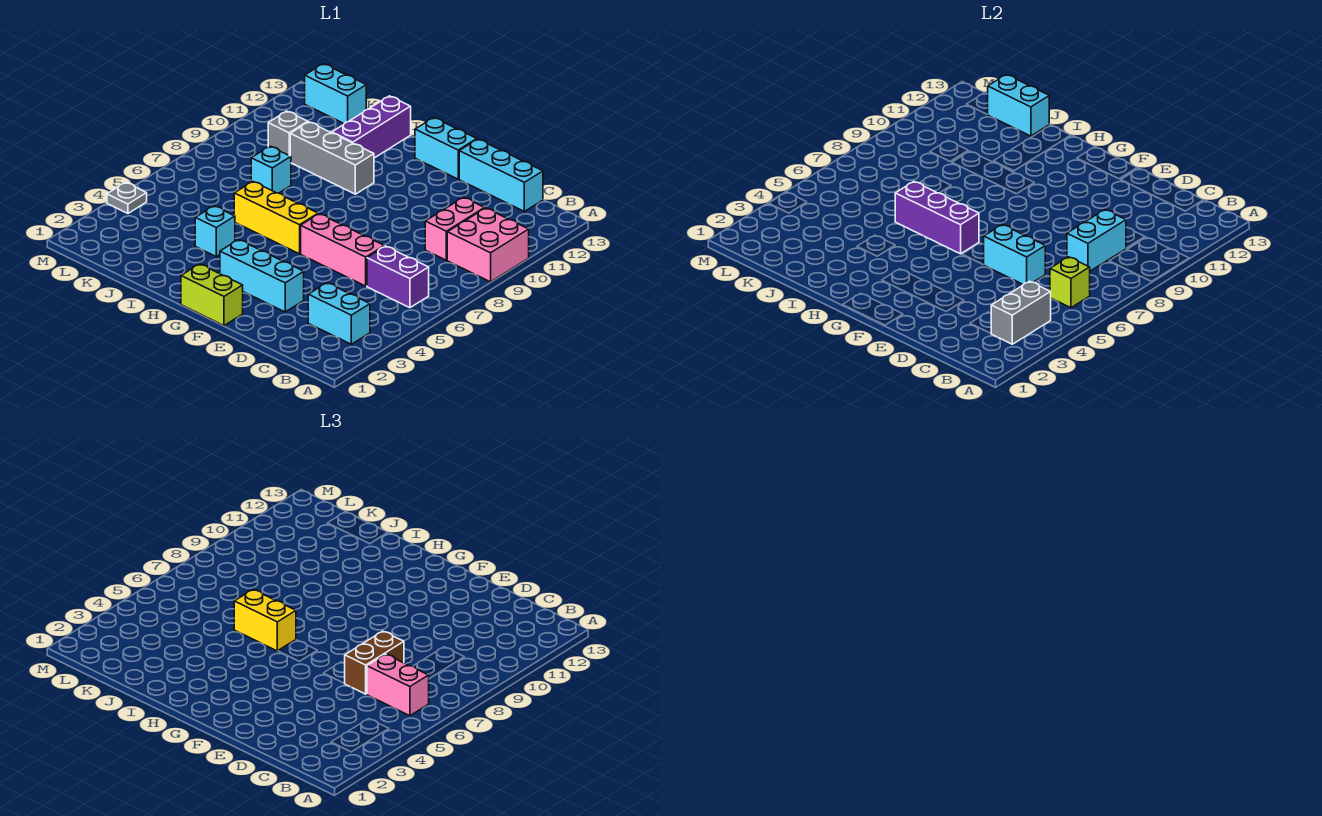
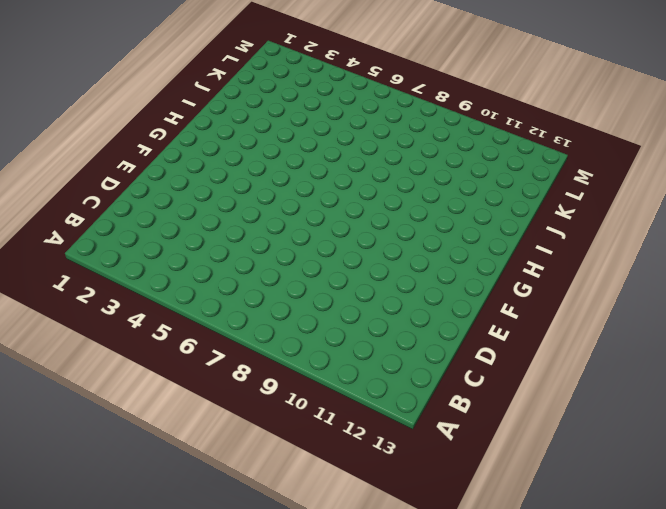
none -> pink brick A9:B10 level 1
none -> cyan brick B3:C3 level 1
none -> purple brick B6:C6 level 1

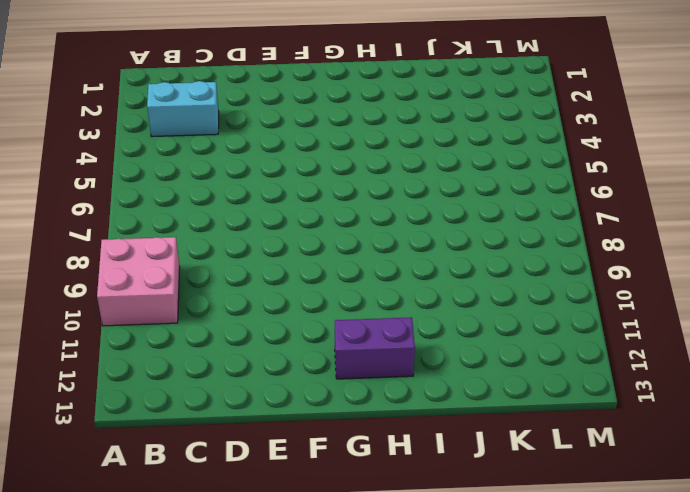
purple brick G12:H12 level 1 -> purple brick B6:C6 level 1
none -> pink brick C9:C10 level 1
none -> cyan brick C13:E13 level 1
none -> pink brick D6:F6 level 1

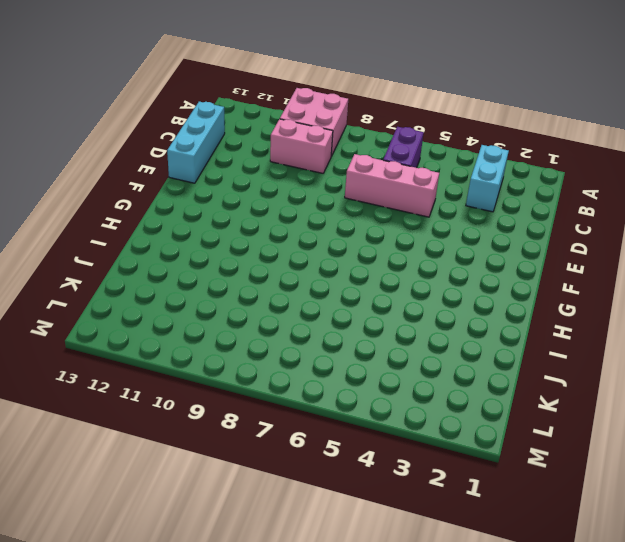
pink brick D5:D7 level 1 -> pink brick D6:F6 level 1
none -> cyan brick E3:G3 level 1
none -> lime brick F1:G1 level 1
none -> cyan brick F13:G13 level 1

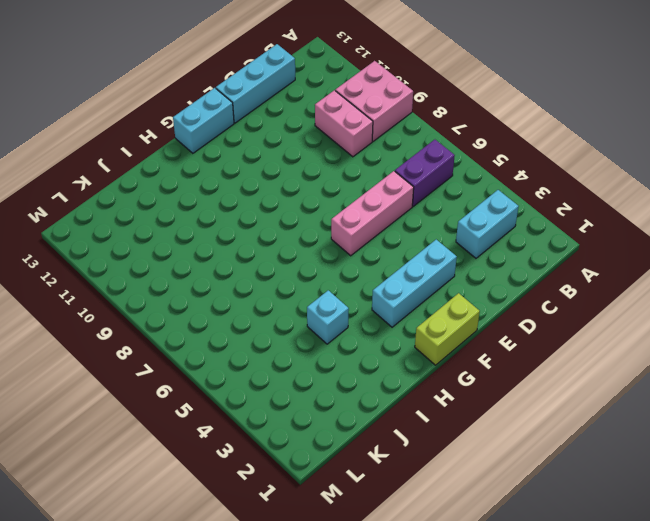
none -> yellow brick G6:I6 level 1
none -> grey brick H10:J10 level 1
none -> purple brick I11:I13 level 1

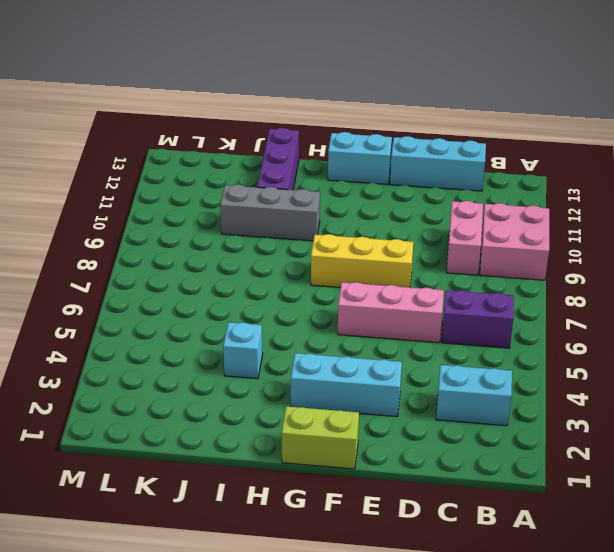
yellow brick E8:G8 level 1 -> yellow brick G6:I6 level 1
none -> cyan brick J8 level 1
none -> grey brick K10 level 1
none -> cyan brick K13:L13 level 1

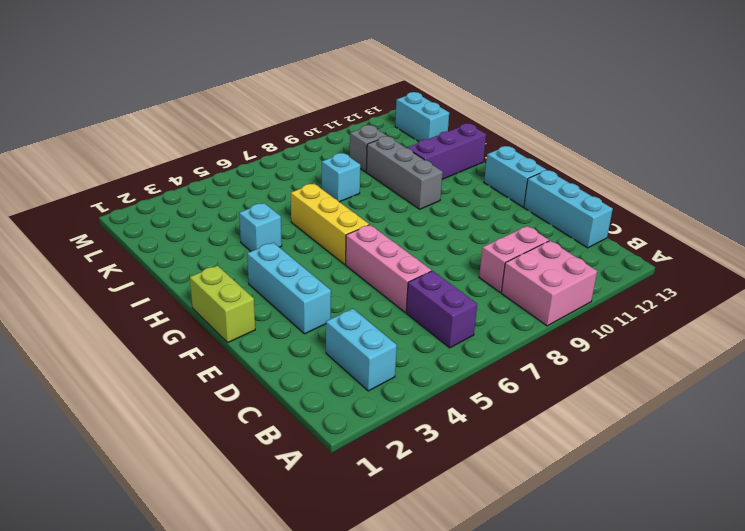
none -> grey plate M4 level 1
none -> grey brick B3:B4 level 2
none -> lime brick B6 level 2

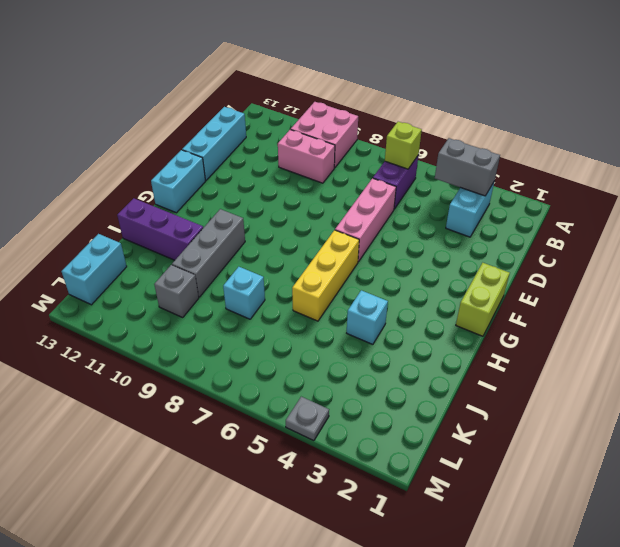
none -> cyan brick E3:G3 level 1
none -> cyan brick C8:C9 level 2
none -> cyan brick D6:E6 level 2

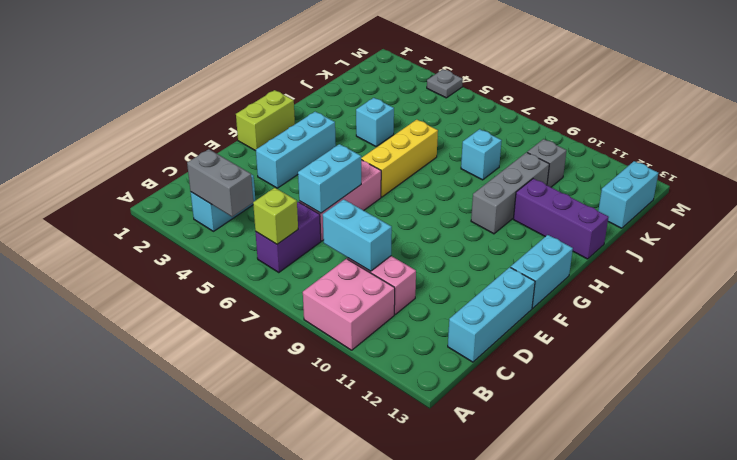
none -> purple brick G6:I6 level 2
none -> cyan brick J13:K13 level 2
none -> pink brick B6:C6 level 3

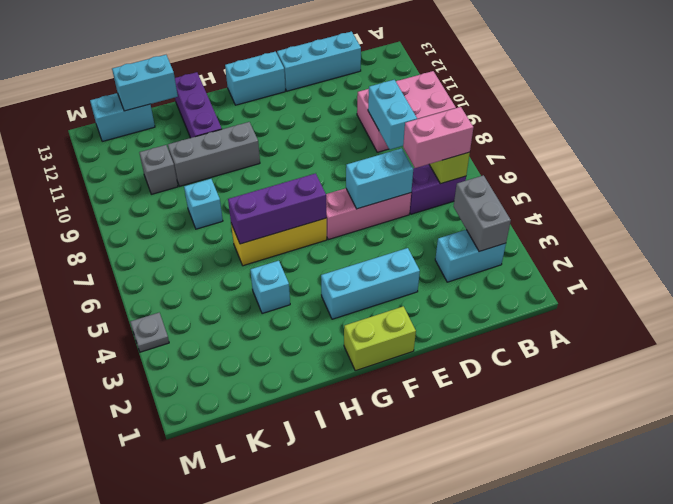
none -> brown brick D6:D7 level 3
none -> yellow brick H6:I6 level 3

